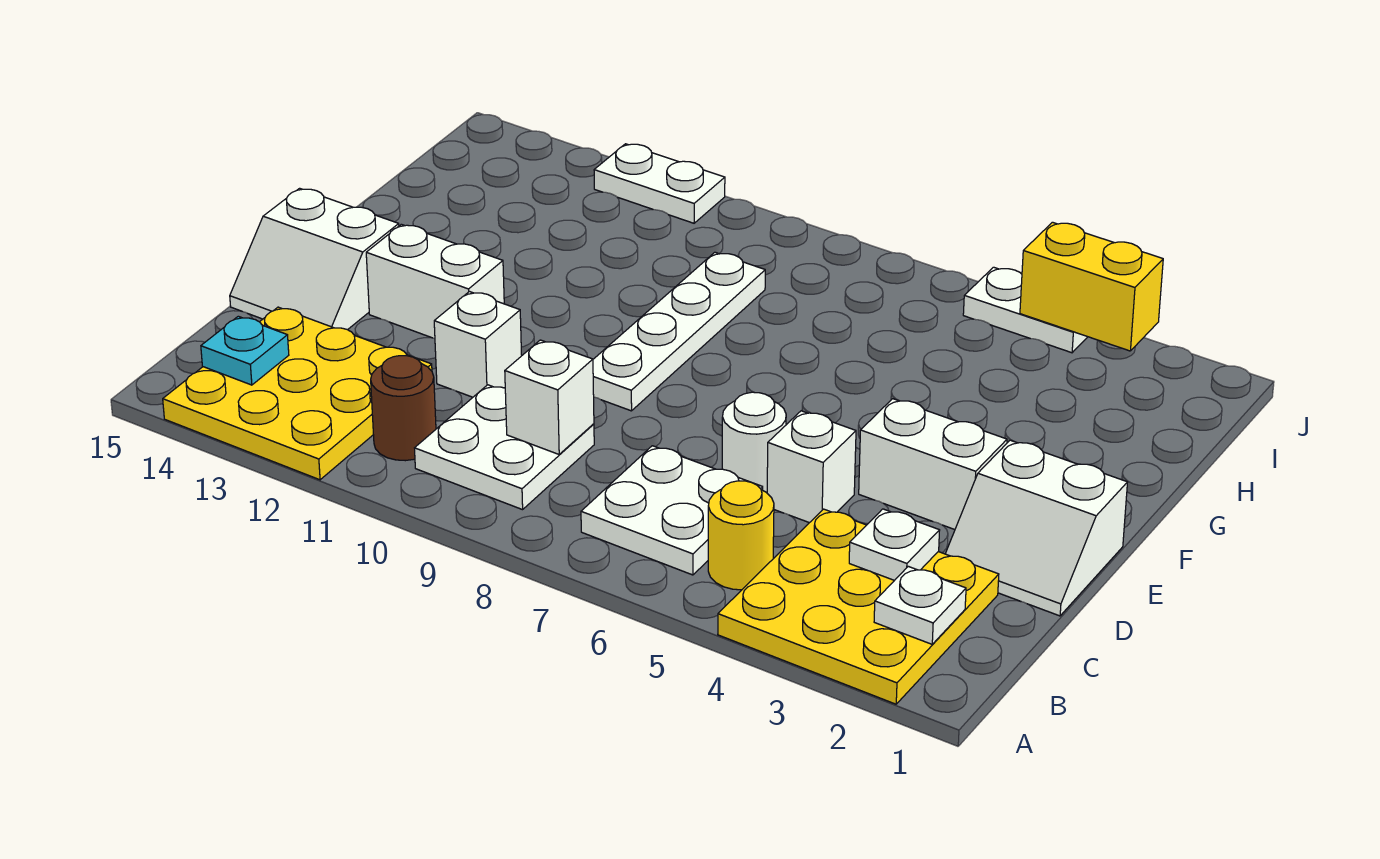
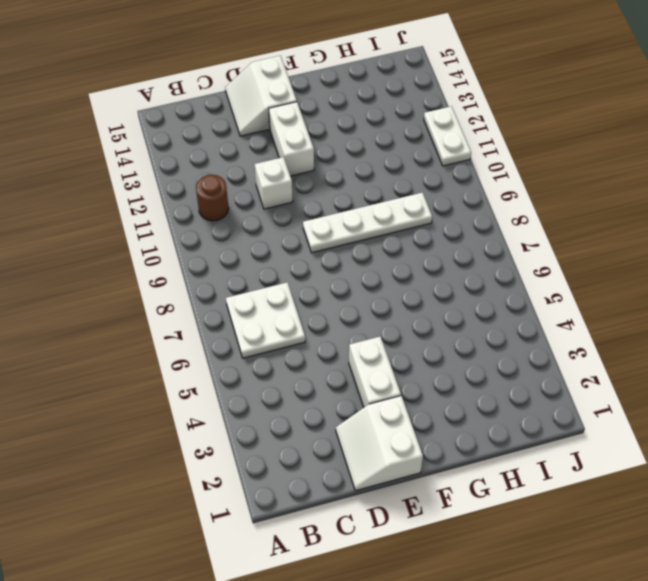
none -> yellow plate A2:C4 level 1
none -> yellow plate A12:C14 level 1
none -> yellow round brick B5 level 1

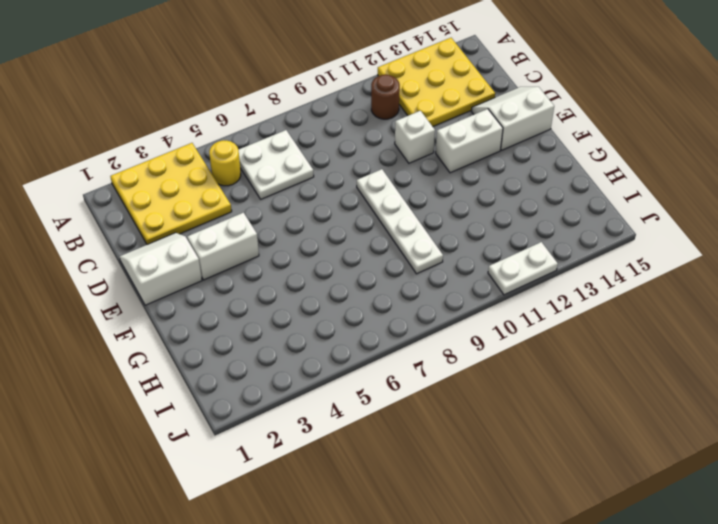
none -> white plate B9:C10 level 1
none -> white brick D5 level 1
none -> white round brick D6 level 1

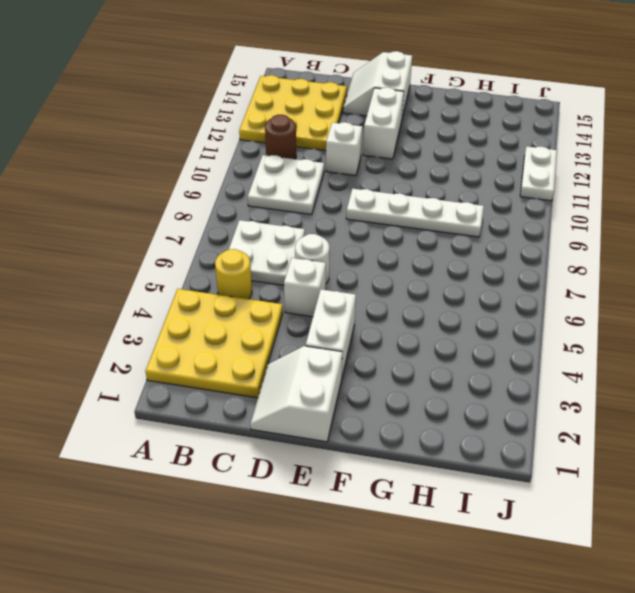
none -> white plate J4:J5 level 1
none -> white plate B2 level 2
none -> cyan plate B14 level 2

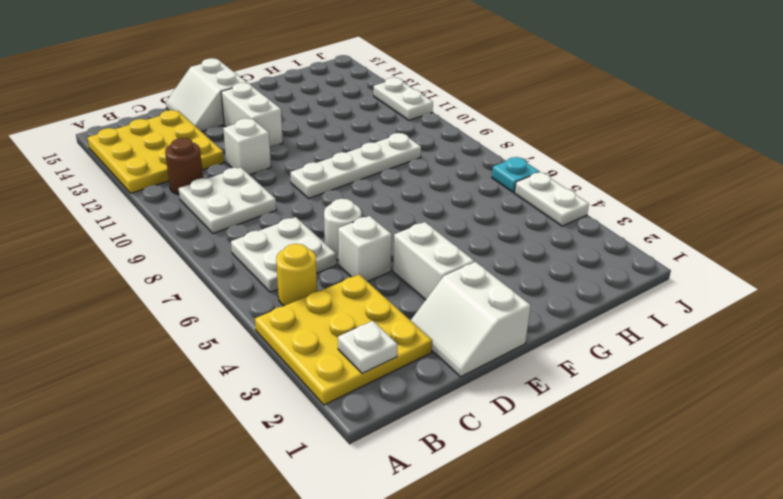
cyan plate J6 level 1 -> cyan plate B14 level 2
none -> white plate C3 level 2
none -> white brick C9 level 2
none -> yellow brick J3:J4 level 2

